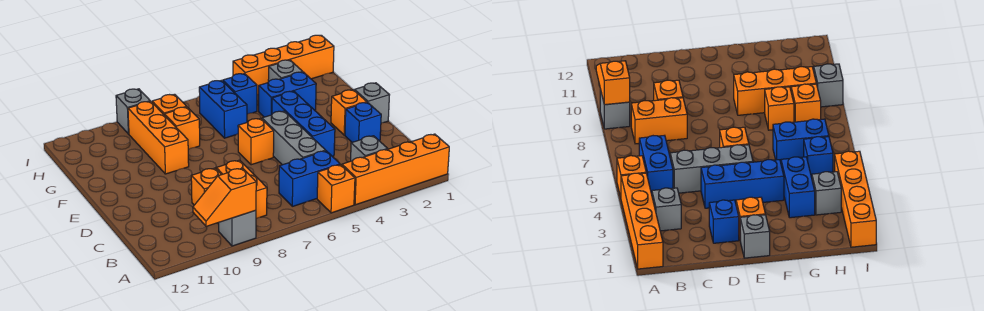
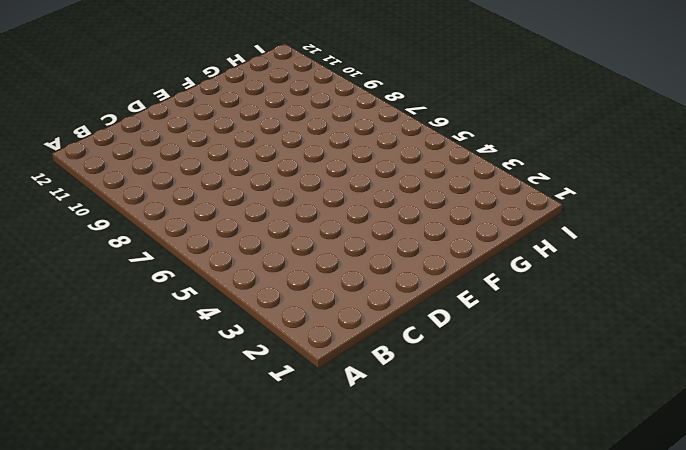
none -> orange brick A1:A4 level 1
none -> orange brick A5 level 1
none -> grey brick A9 level 1

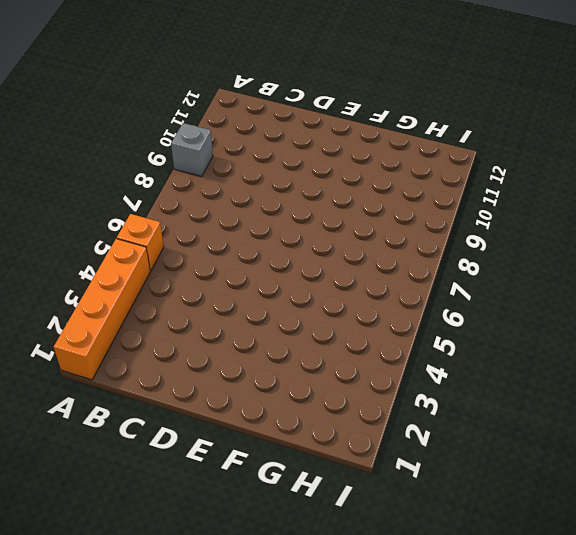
none -> grey brick B3 level 1
none -> blue brick B5:B6 level 1
none -> orange brick B8:C8 level 1

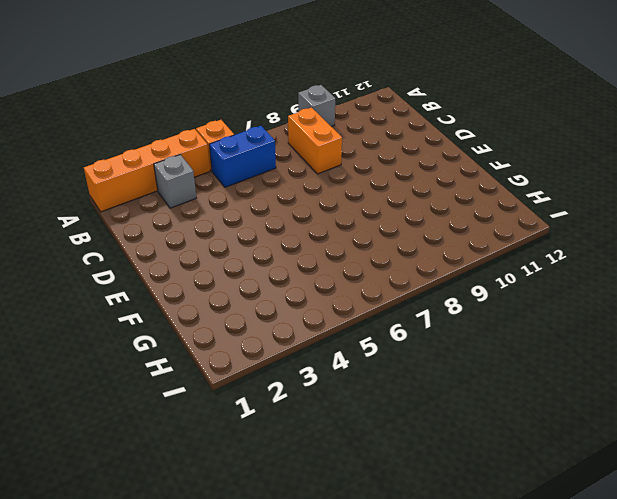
none -> grey brick C5:E5 level 1
none -> orange brick C9 level 1
none -> blue brick D2 level 1

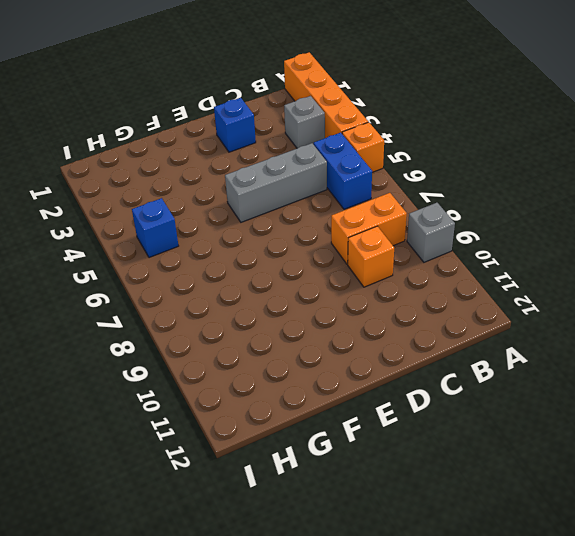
none -> blue brick D4:F4 level 1
none -> grey brick E1 level 1
none -> orange brick E2 level 1

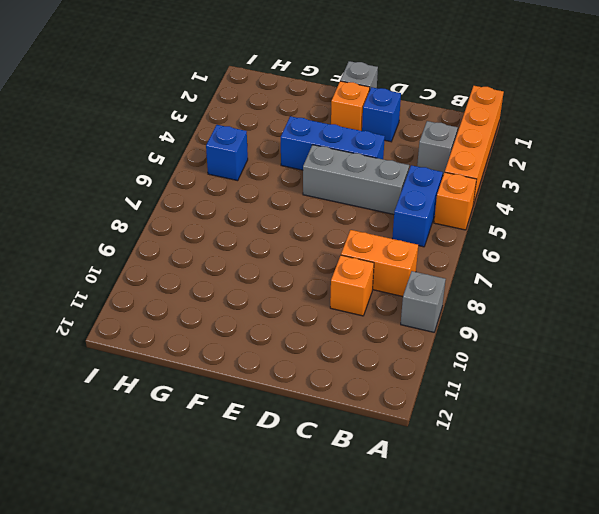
none -> orange brick E6 level 1
none -> orange brick F9:H9 level 1
none -> blue brick G3:G4 level 1

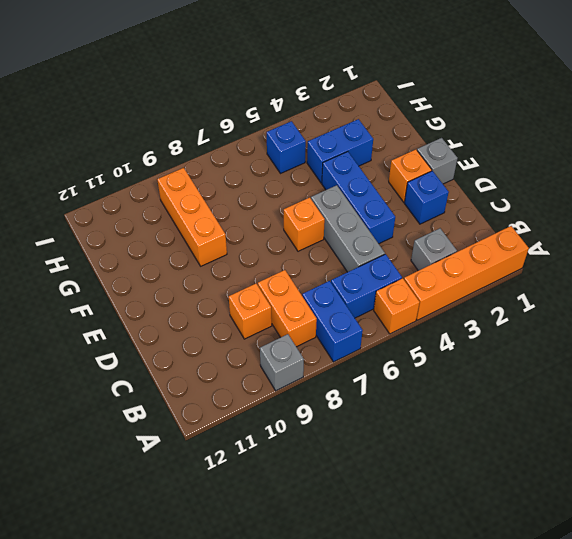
blue brick A7:B7 level 1 -> blue brick G6:H6 level 1
none -> orange brick G8 level 1
none -> grey brick H3 level 1
none -> orange brick H8 level 1

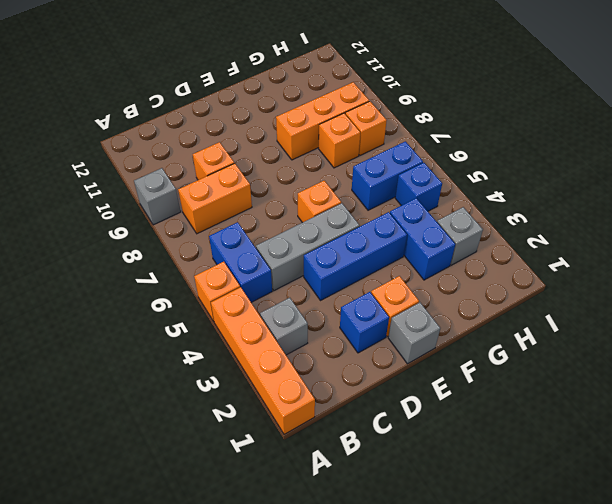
none -> orange brick I1:I4 level 1
none -> grey brick I9 level 1
none -> orange slope A9:A10 level 2 top 9

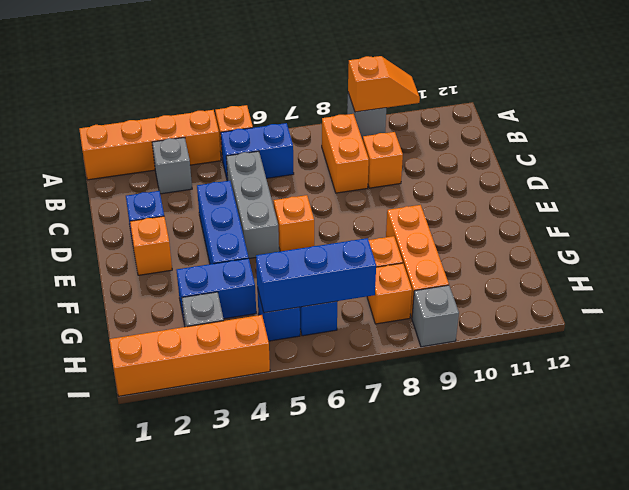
blue brick H5:H7 level 2 -> none
none -> grey brick E1 level 1

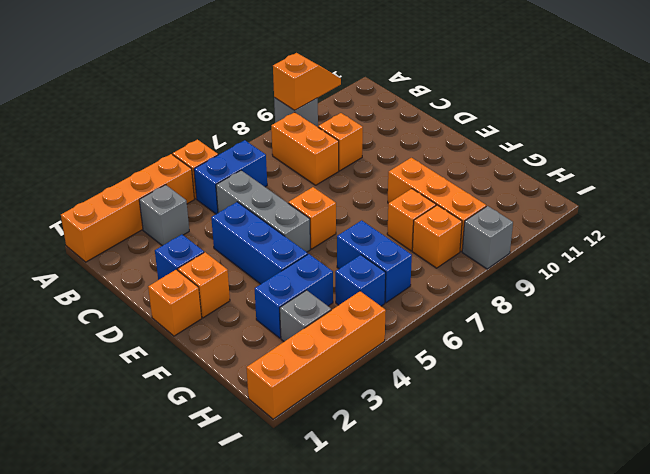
orange brick E1 level 1 -> grey brick E1 level 1

